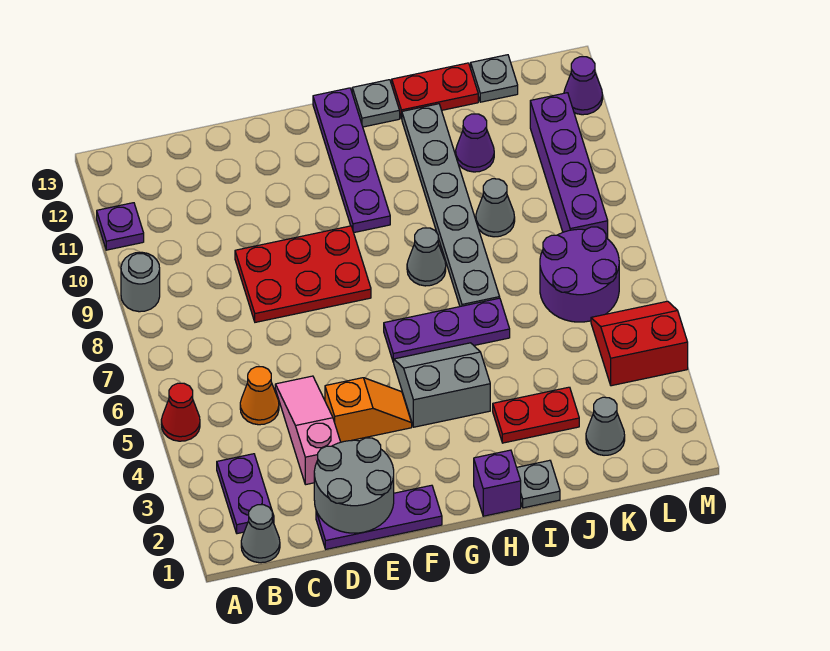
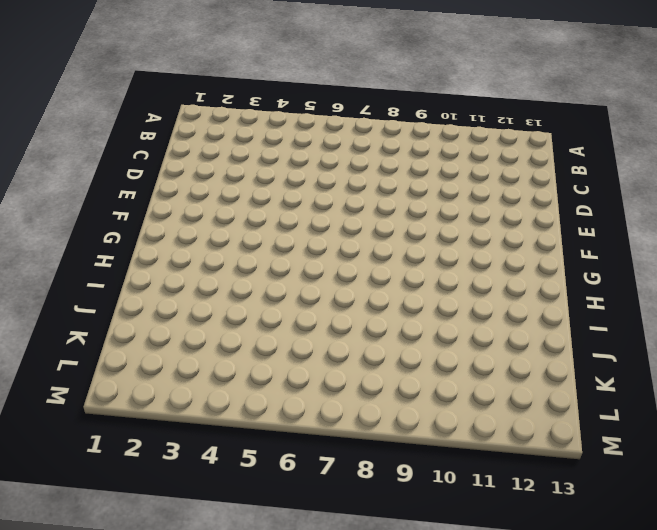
none -> red cone A5 level 1
none -> grey round brick A9 level 1
none -> purple plate A11 level 1

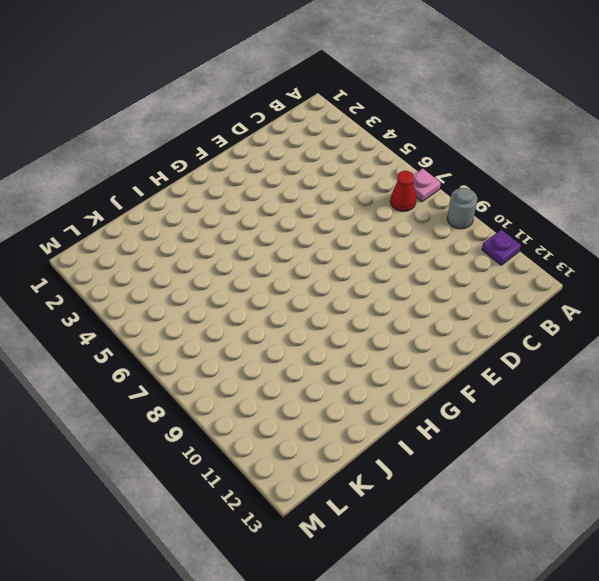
pink plate A7 level 1 -> none
red cone B7 level 1 -> red cone A5 level 1
none -> grey cone B1 level 1
none -> purple plate B2:B3 level 1
none -> orange cone C5 level 1

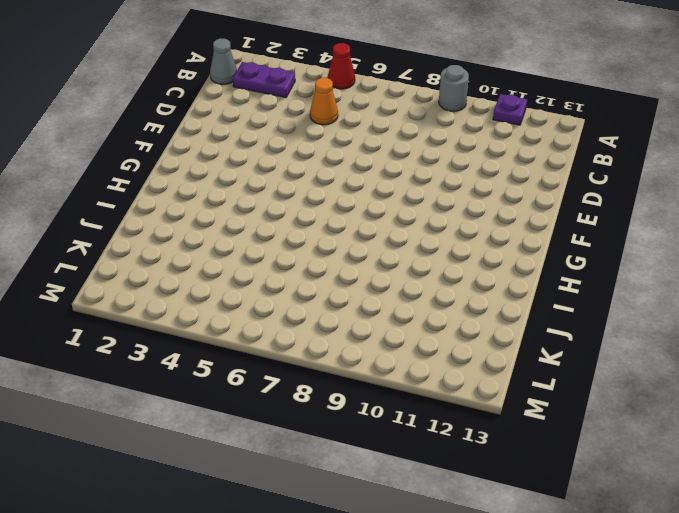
none -> purple plate D1:F1 level 1
none -> pink slope D3:D5 level 1 top 3
none -> red plate D8:F9 level 1

